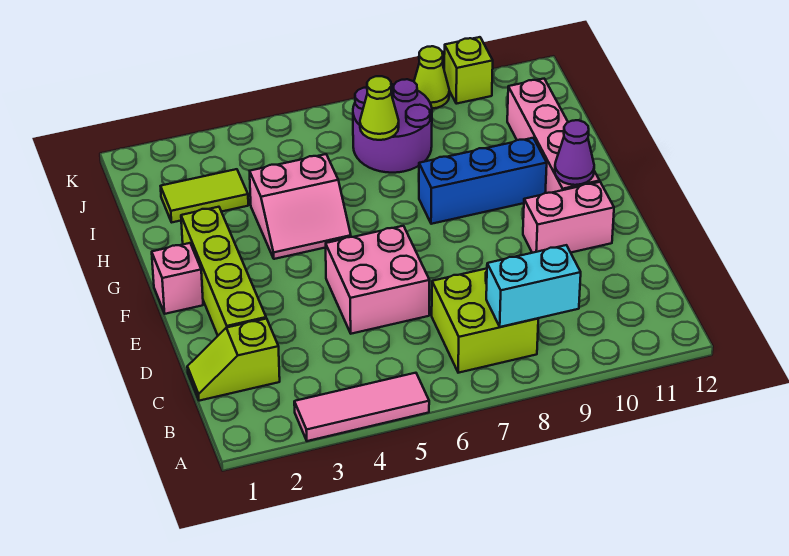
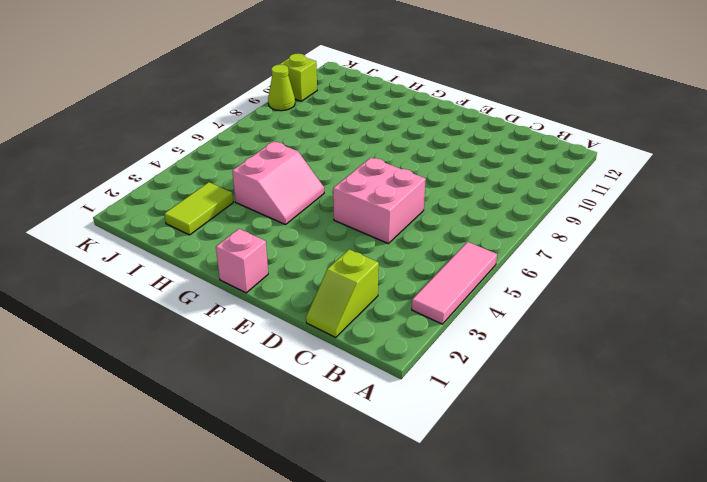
none -> lime brick B7:C8 level 1
none -> lime brick D2:G2 level 1
none -> pink brick E10:E11 level 1

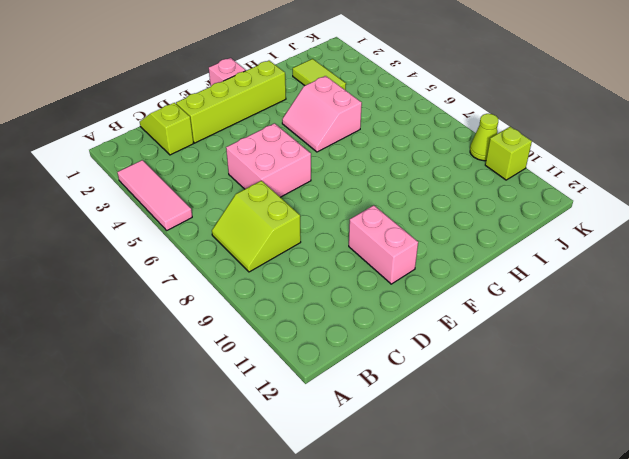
lime slope B7:C8 level 1 top C -> lime brick B7:C8 level 1
none -> pink brick F11:I11 level 1
none -> blue brick G8:G10 level 1
none -> purple round brick I7:J8 level 1

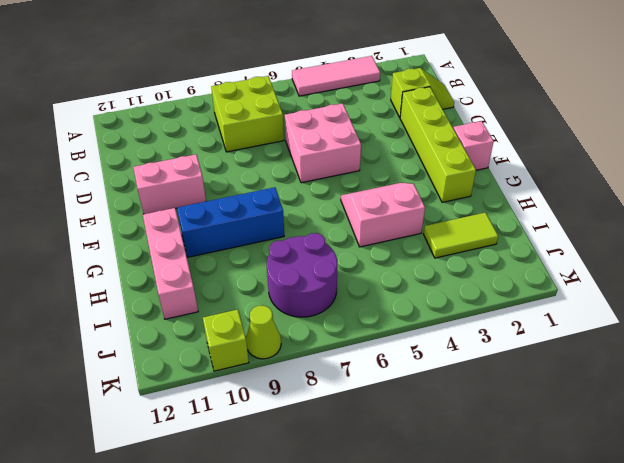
pink brick G11:I11 level 1 -> pink brick F11:I11 level 1
none -> cyan brick B8:B9 level 2
none -> purple cone F11 level 2
none -> lime cone I7 level 2

